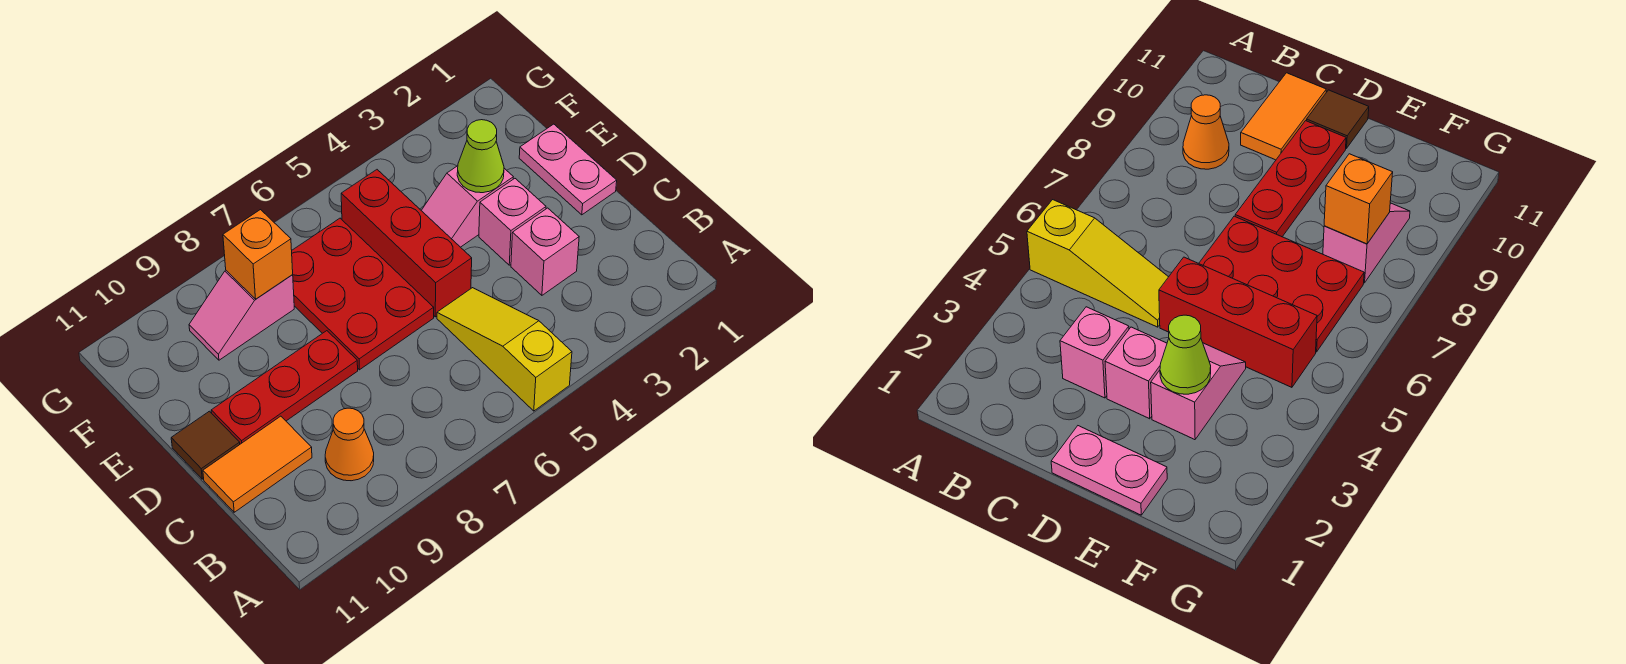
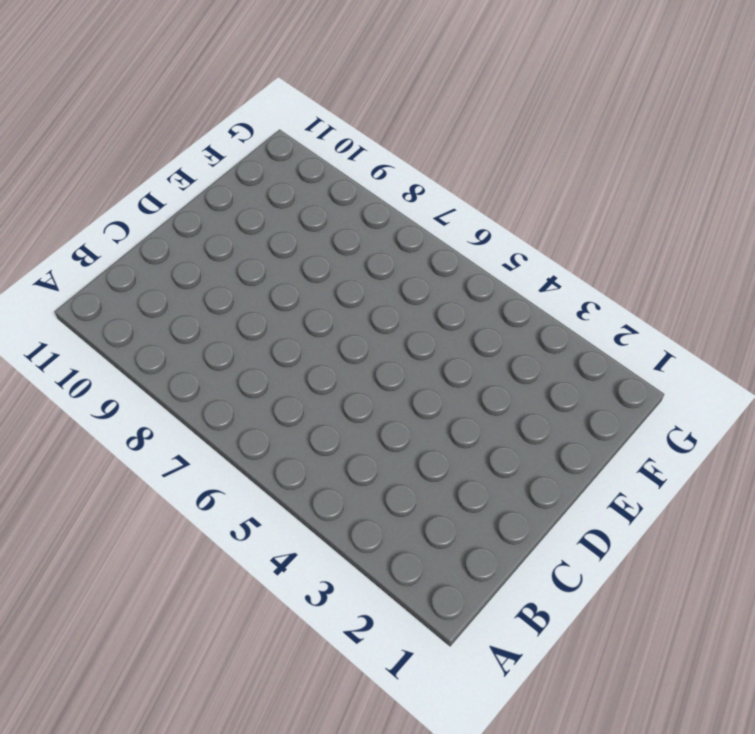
none -> yellow slope A5:C5 level 1 top A
none -> orange cone B9 level 1
none -> pink brick C3 level 1

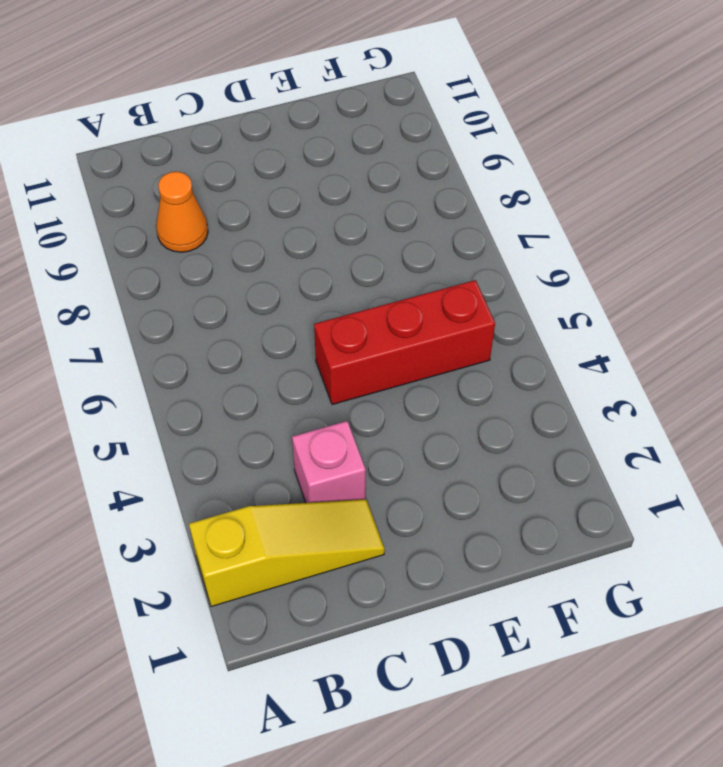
yellow slope A2:C2 level 1 top A -> yellow slope A5:C5 level 1 top A
none -> orange tile C10:C11 level 1
none -> pink plate D1:E1 level 1
none -> pink brick D3 level 1

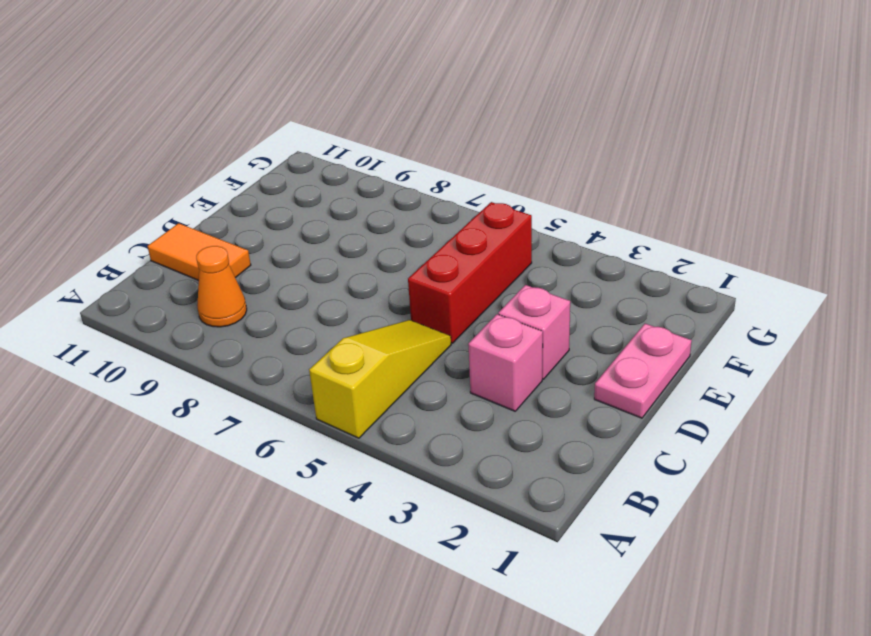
none -> red plate D6:F7 level 1
none -> red plate D8:D10 level 1
none -> brown tile D11 level 1

